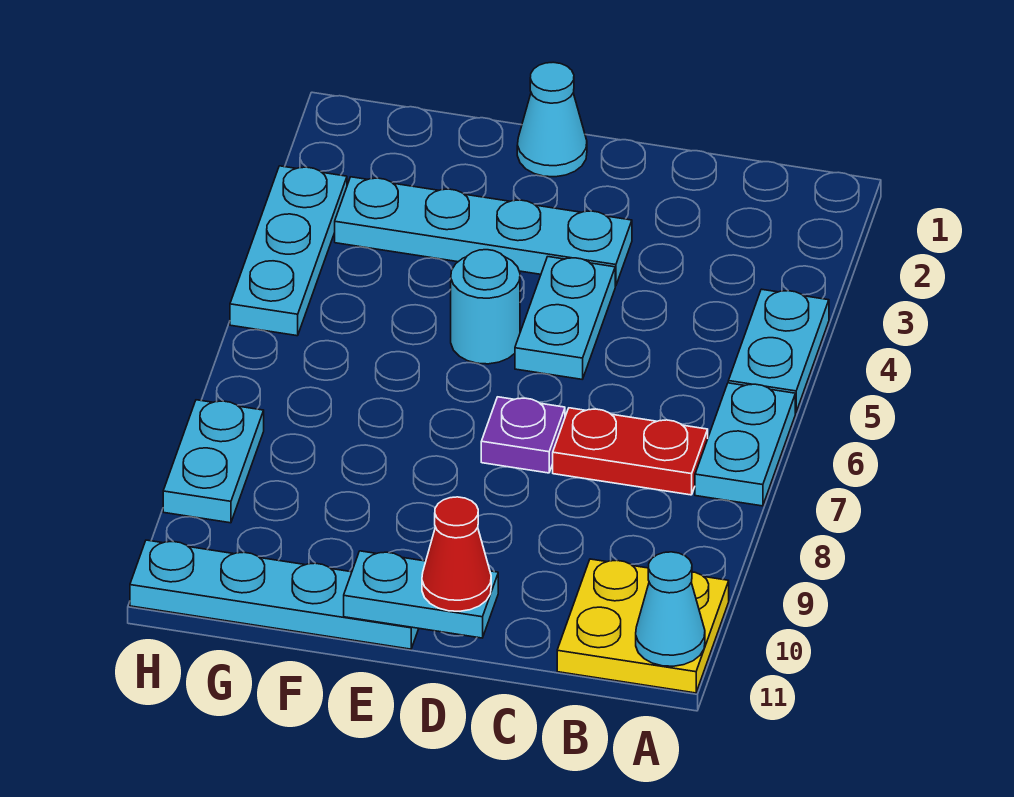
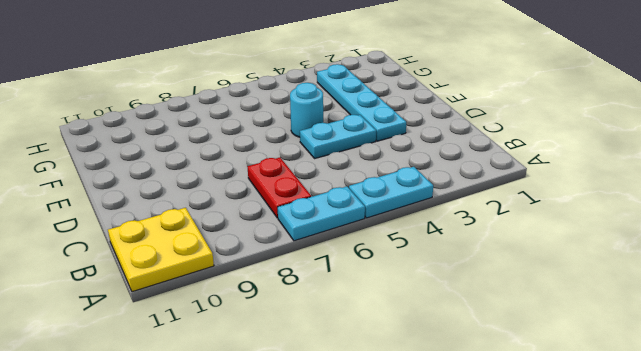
none -> purple plate D7 level 1
none -> cyan cone E1 level 1
none -> cyan plate E11:H11 level 1

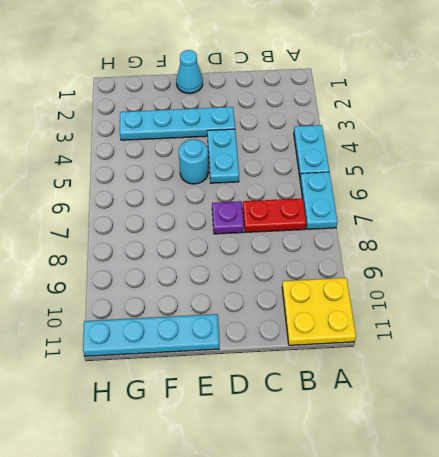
none -> cyan plate H3:H5 level 1
none -> cyan plate H8:H9 level 1
none -> cyan cone A11 level 2

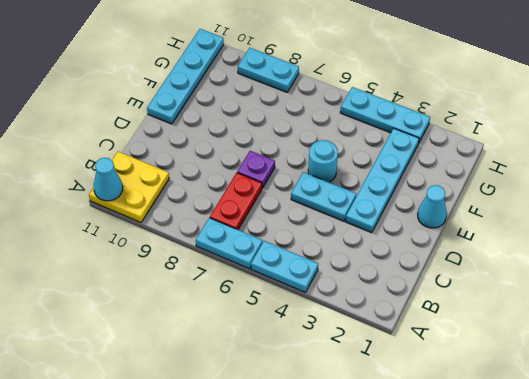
none -> cyan plate D11:E11 level 2
none -> red cone D11 level 3

